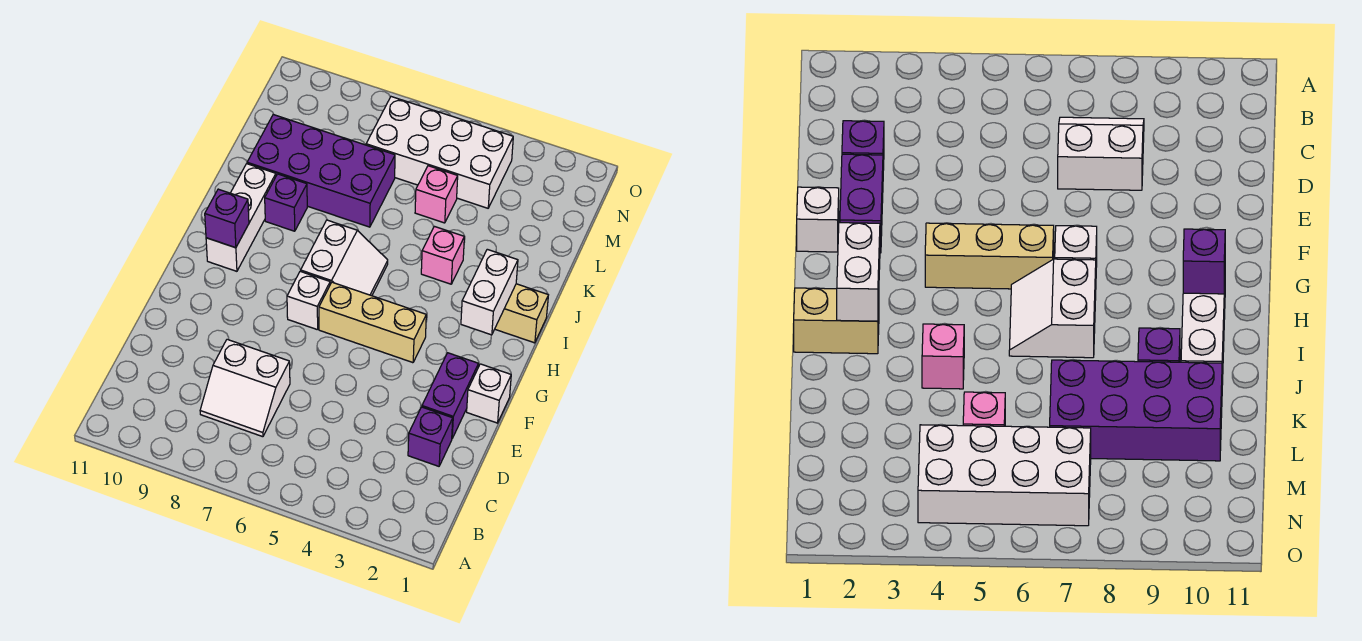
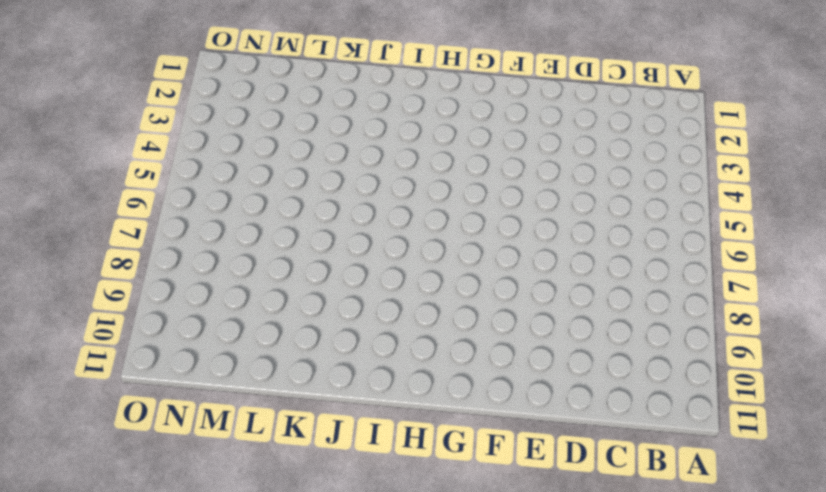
none -> white slope C7:D8 level 1 top D
none -> purple brick D2 level 1
none -> purple brick E2:F2 level 1

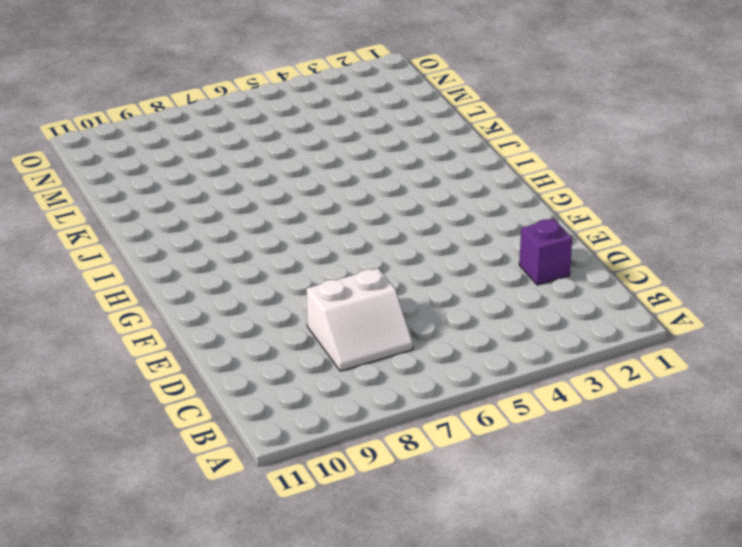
none -> purple brick E2:F2 level 1
none -> white brick F1 level 1
none -> tan brick G4:G6 level 1

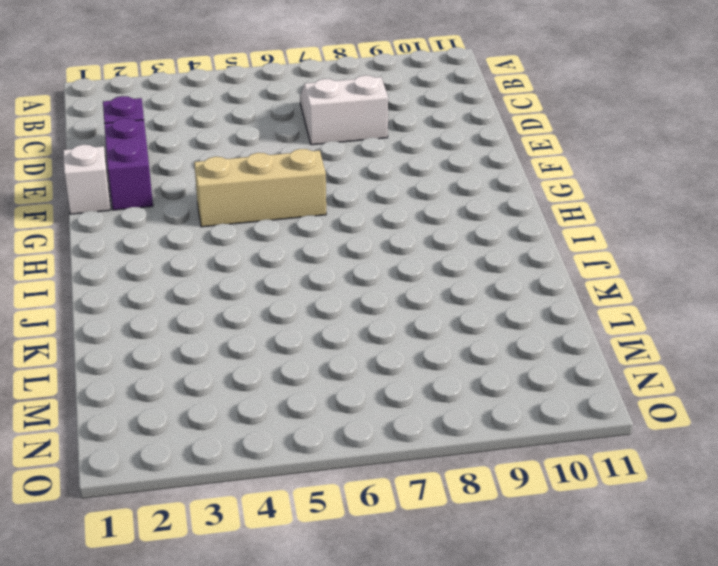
none -> white brick G7 level 1
none -> white slope H6:I7 level 1 top 7
none -> white brick H10:J10 level 1

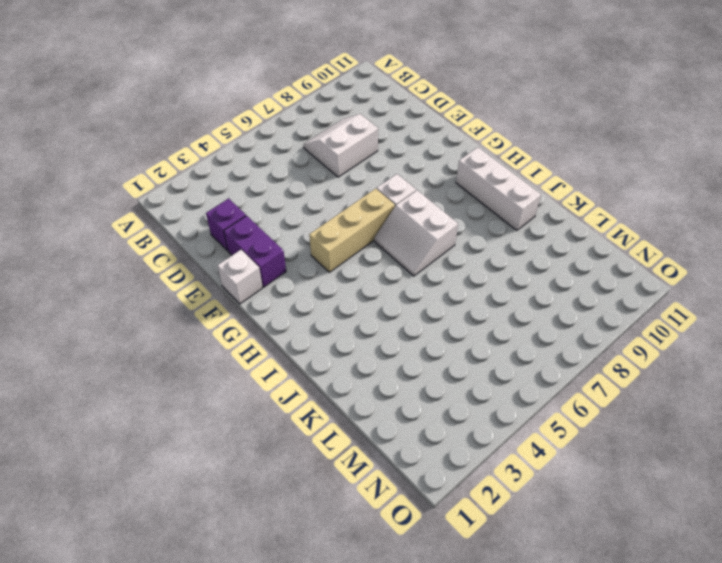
none -> tan brick I1:I2 level 1
none -> pink brick J4 level 1
none -> purple brick J9 level 1

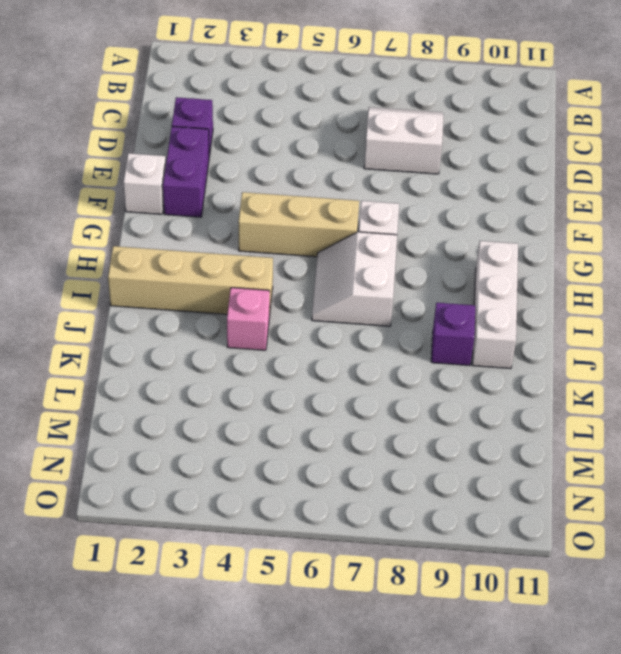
tan brick I1:I4 level 1 -> tan brick I1:I2 level 1
none -> purple brick K7:L10 level 1
none -> pink brick L5 level 1
none -> white brick M4:N7 level 1

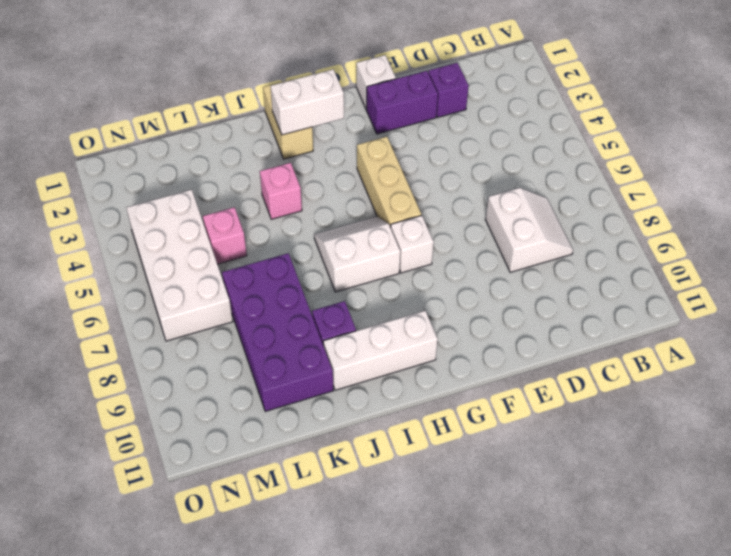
none -> purple brick H10 level 2

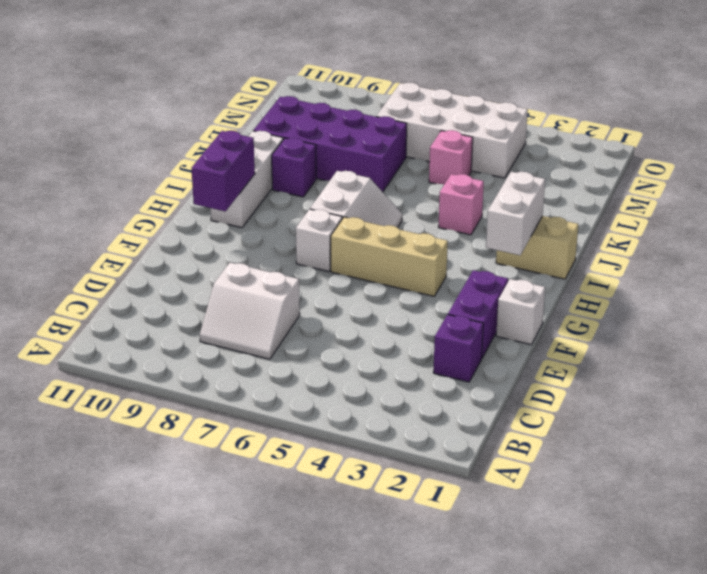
purple brick G10:H10 level 2 -> purple brick H10 level 2

